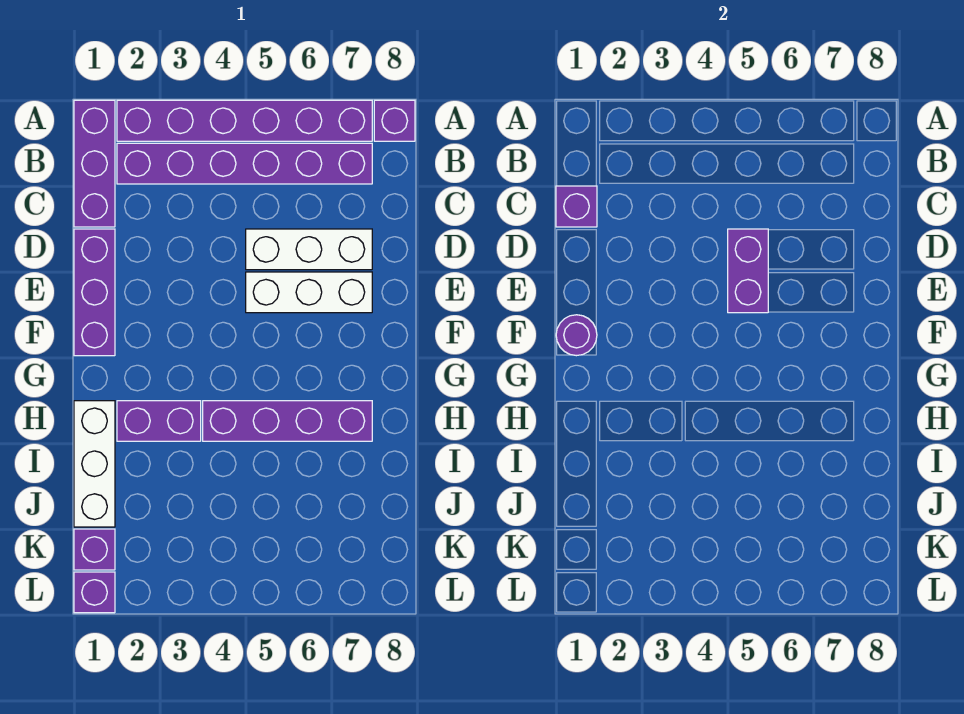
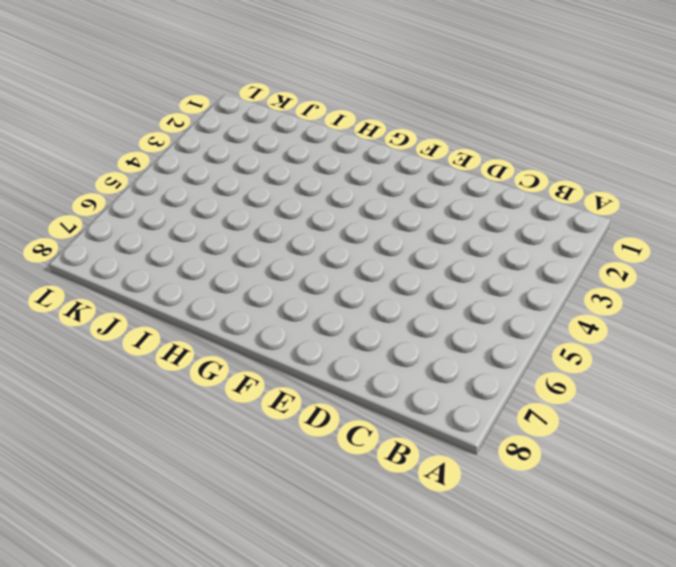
none -> purple brick A1:C1 level 1
none -> purple brick A2:A7 level 1
none -> purple brick A8 level 1

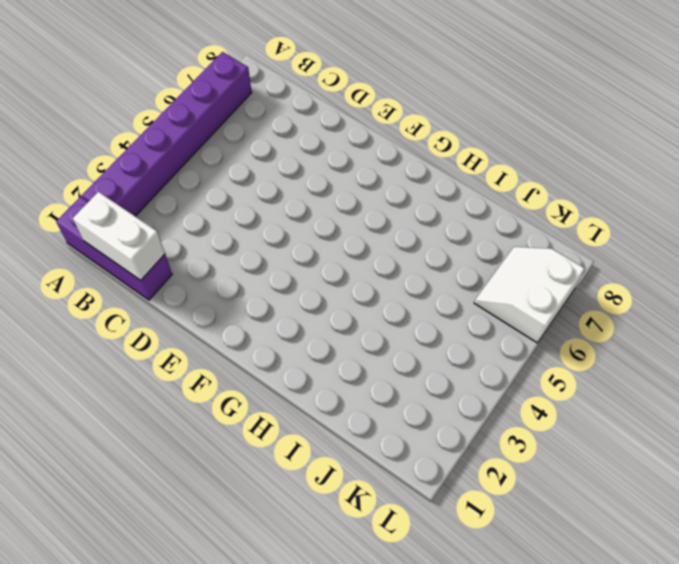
white brick B1:C1 level 2 -> purple brick C1 level 2
white slope K6:L7 level 1 top L -> none
none -> purple brick A8 level 1
none -> purple brick B2:B7 level 1
none -> purple brick D1:F1 level 1

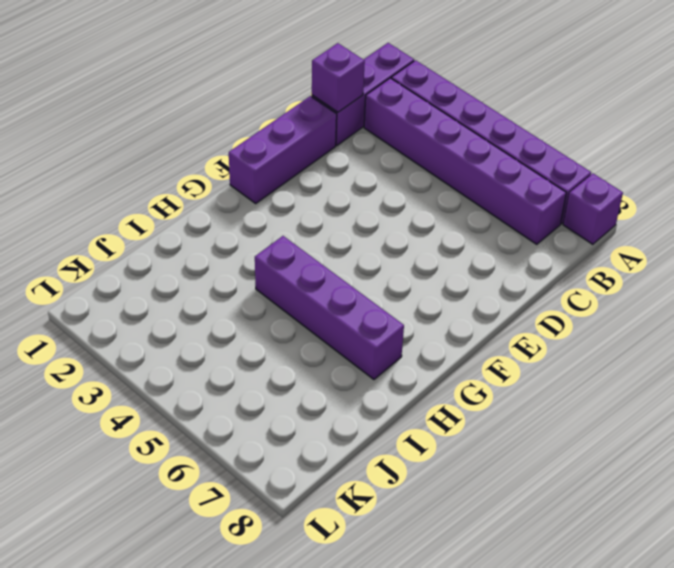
none -> white brick D5:D7 level 1
none -> white brick E5:E7 level 1
none -> white brick H1:J1 level 1

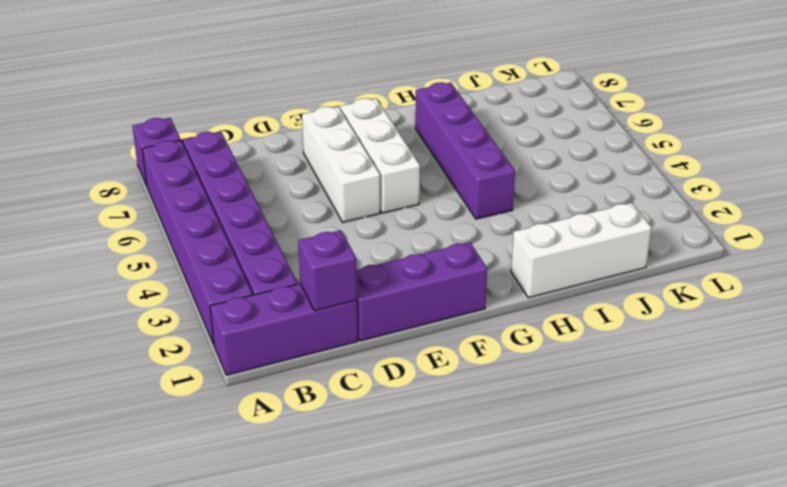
white brick F5:F7 level 1 -> white brick D5:D7 level 1
none -> purple brick H2:H3 level 1
none -> purple brick K1 level 1
none -> purple brick L1 level 1

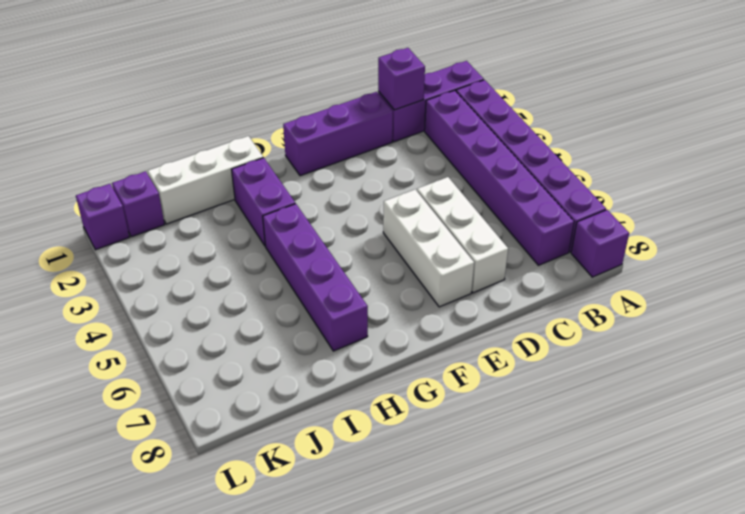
none -> purple brick D5:E5 level 2
none -> purple round brick F1 level 2

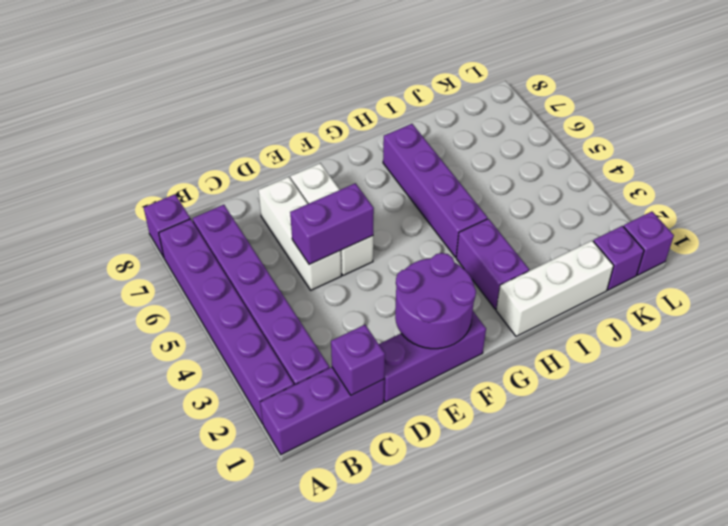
purple round brick E1:F2 level 2 -> purple round brick F1 level 2

